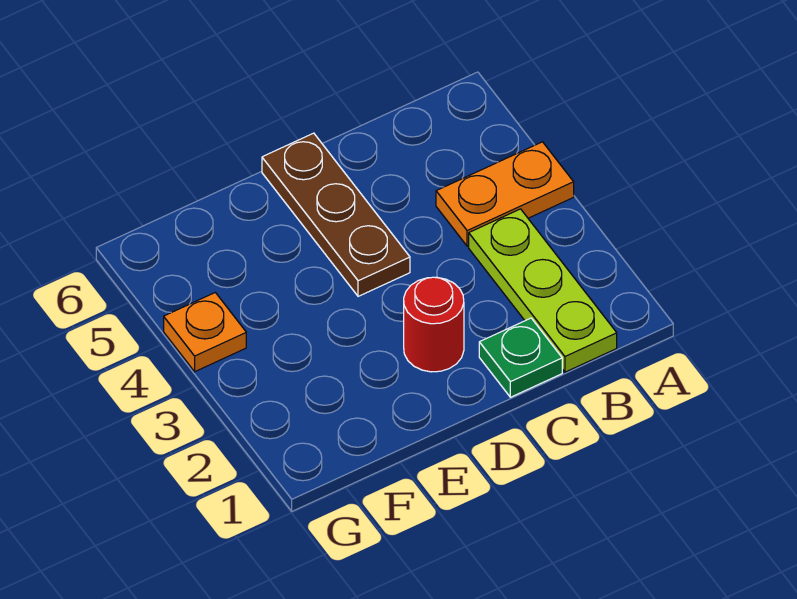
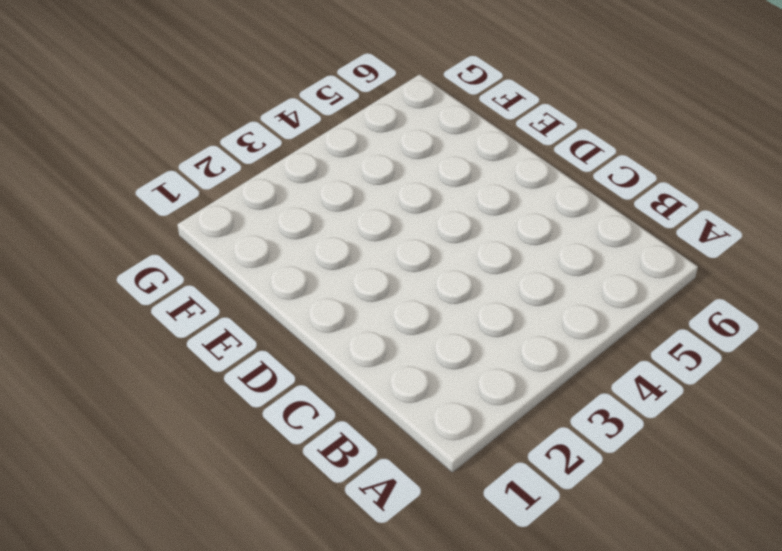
none -> orange plate A4:B4 level 1
none -> lime plate B1:B3 level 1

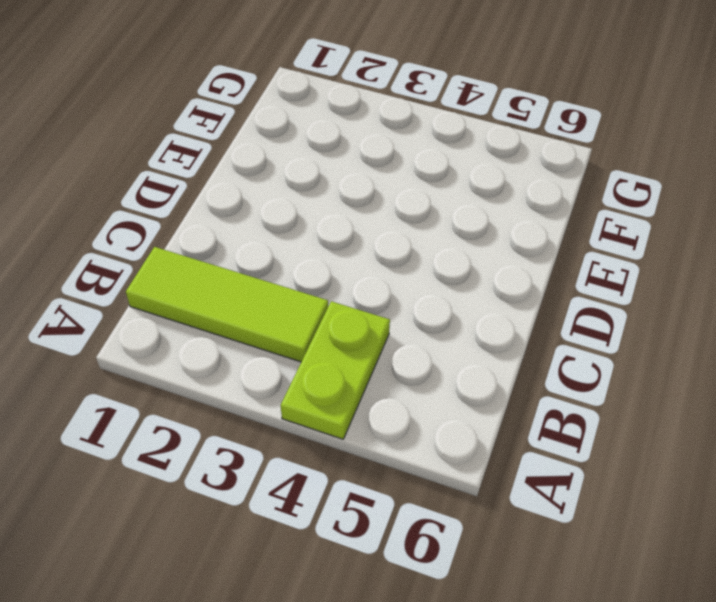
lime plate A4:B4 level 1 -> orange plate A4:B4 level 1
lime tile B1:B3 level 1 -> lime plate B1:B3 level 1
none -> green plate C1 level 1
none -> red round brick D2 level 1

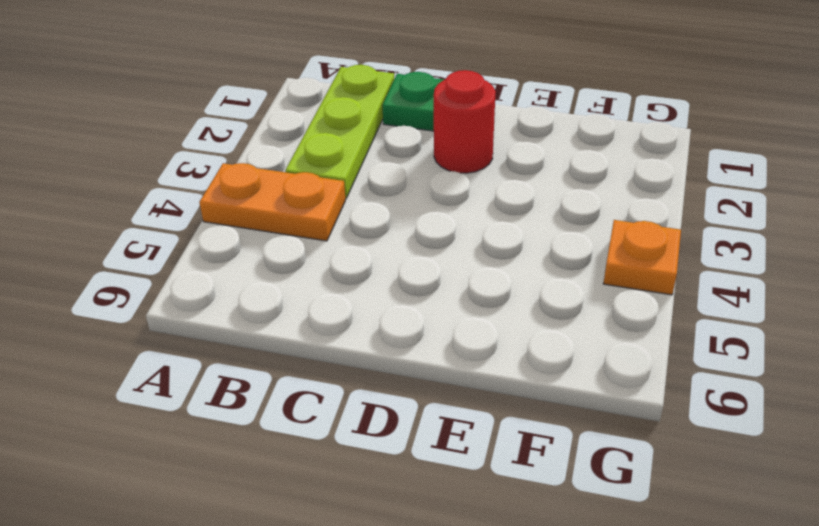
none -> brown plate D4:D6 level 1

